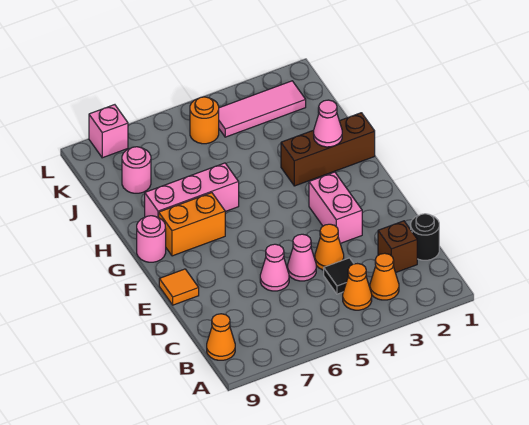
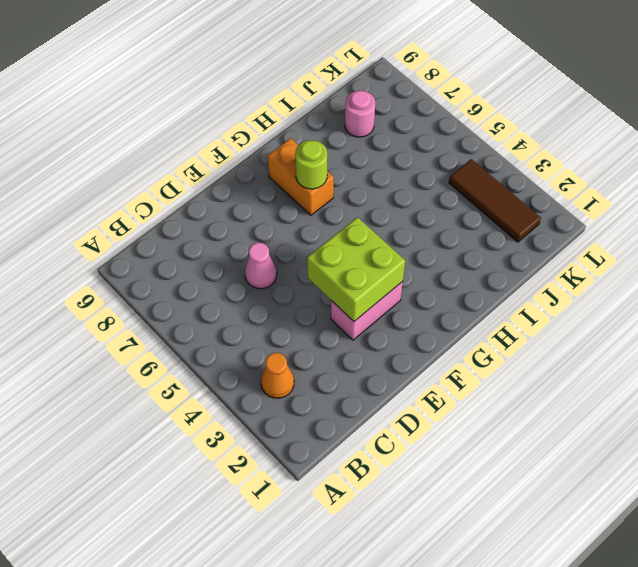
lime brick E3:F4 level 2 -> none
lime round brick G7 level 2 -> none
brown tile K2:K4 level 1 -> pink tile K2:K4 level 1
none -> orange cone B4 level 1
none -> orange cone B9 level 1
none -> black round brick C1 level 1

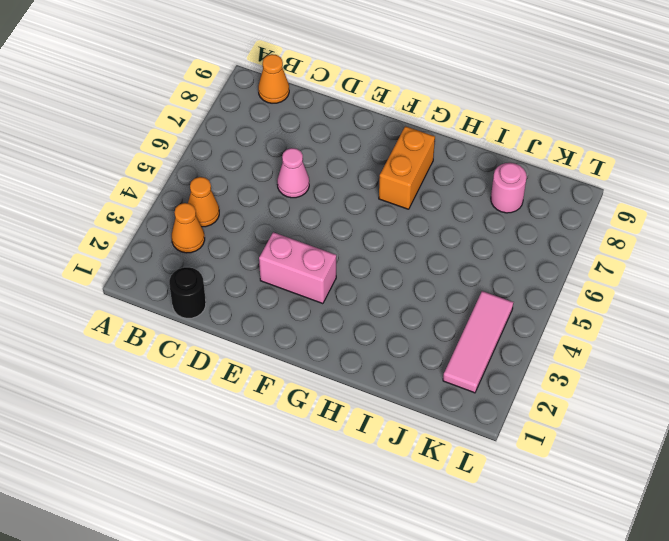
none -> brown brick C2 level 1
none -> black tile C4 level 1
none -> orange cone D4 level 1

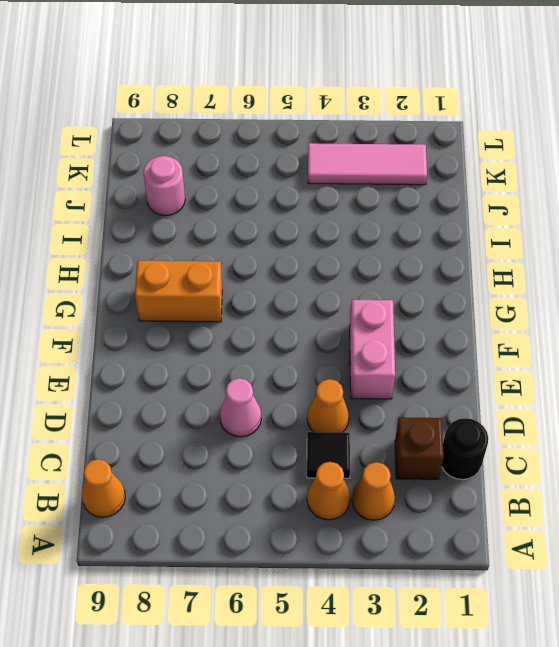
none -> pink cone D5 level 1
none -> orange tile E9 level 1
none -> pink round brick G9 level 1

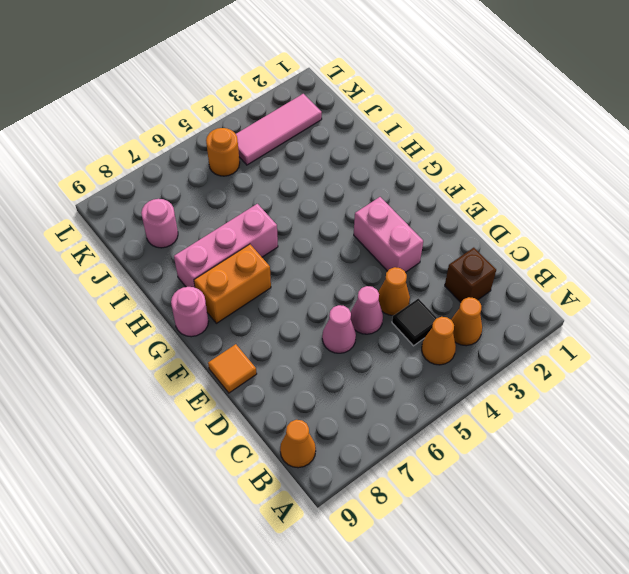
none -> black round brick C1 level 1
none -> brown brick H1:H3 level 1
none -> pink brick L8 level 1

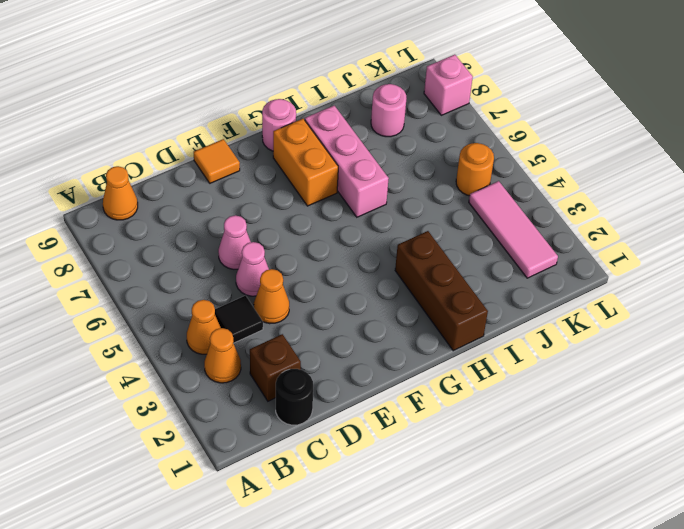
none -> pink brick E3:F3 level 1
none -> pink cone H2 level 2

